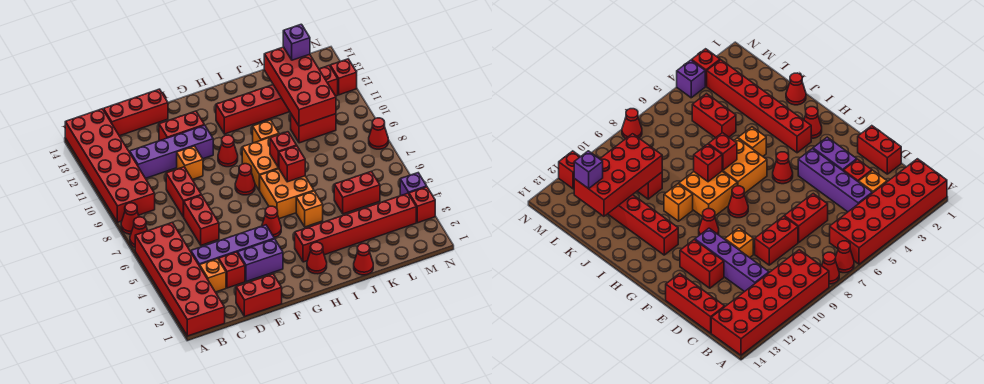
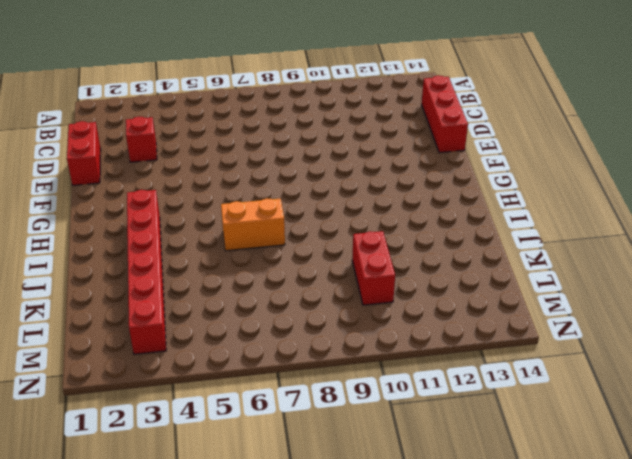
orange brick I6:I7 level 1 -> orange brick H6:I7 level 1
none -> red brick A1:B6 level 1
none -> red cone A7 level 1
none -> red cone A8 level 1
none -> red brick A9:B14 level 1

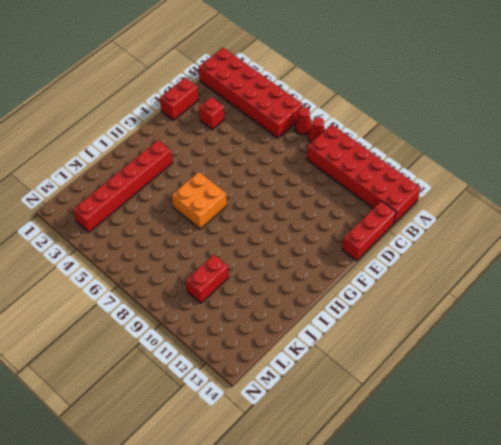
none -> orange brick C3 level 1
none -> purple brick C4:F4 level 1
none -> purple brick C11:F11 level 1
none -> red brick D6:D7 level 1

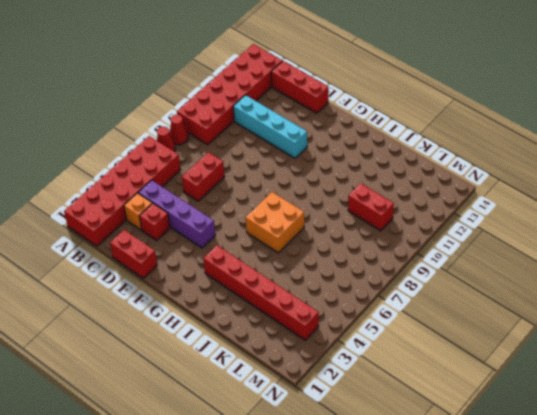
cyan brick C11:F11 level 1 -> purple brick C11:F11 level 1
none -> red brick D8:D9 level 1
none -> purple brick E3:F3 level 1
none -> orange brick E10 level 1
none -> red brick E12:F12 level 1

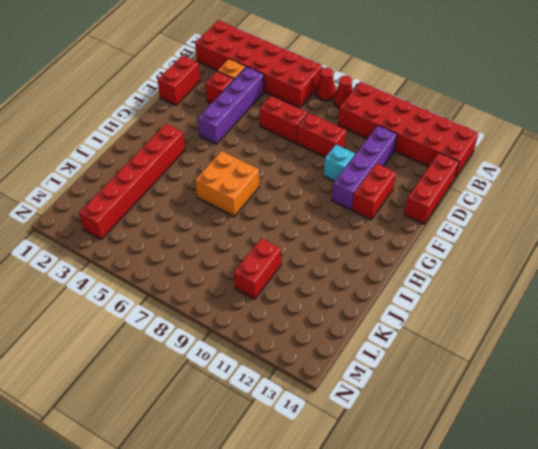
cyan brick E10 level 1 -> orange brick E10 level 1
none -> purple brick E3:F3 level 1
none -> red cone G5 level 1
none -> red cone G8 level 1
none -> red cone G10 level 1

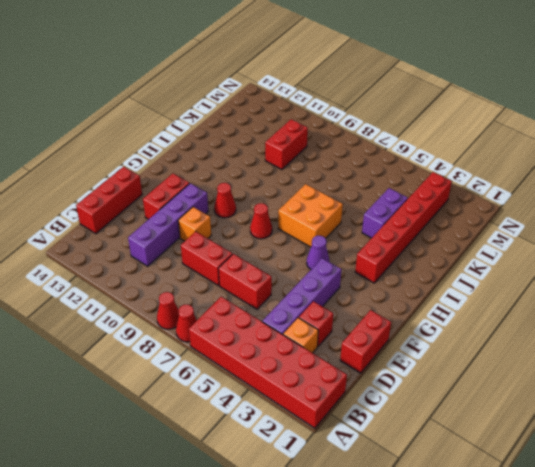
purple cone G5 level 1 -> red cone G5 level 1
purple brick J4:K4 level 1 -> purple brick E3:F3 level 1
none -> red brick A9:B14 level 1
none -> red cone H2 level 1
none -> orange brick H8:I9 level 1
none -> red brick H12:M12 level 1

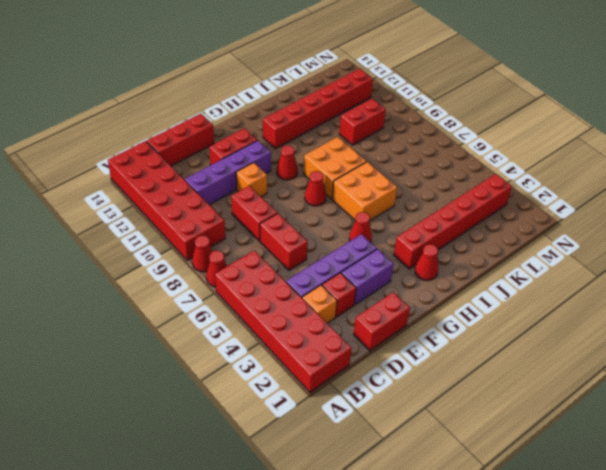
none -> orange brick I5 level 1
none -> orange brick I10 level 1
none -> red cone J1 level 1
none -> red brick K5:L5 level 1

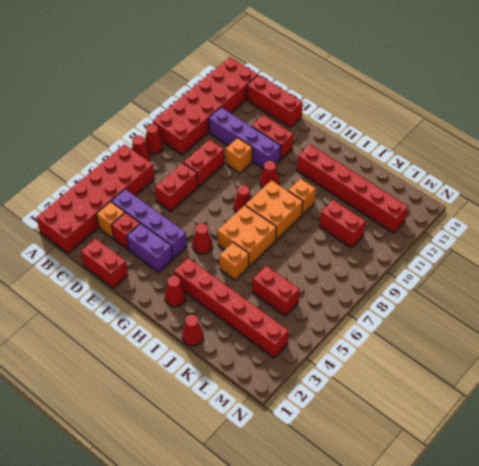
none -> red brick N3 level 1
none -> purple brick N4 level 1
none -> red cone N8 level 1
none -> red brick N12 level 1

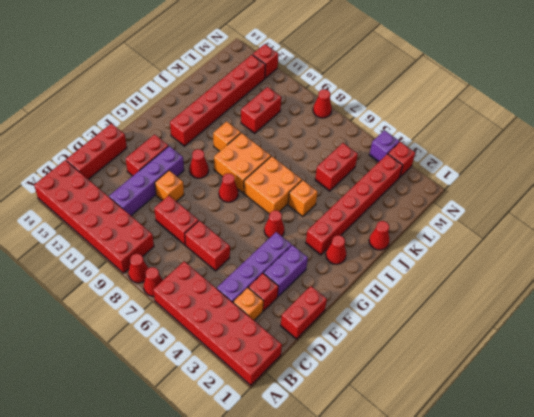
none -> red brick I7 level 2
none -> red brick I8 level 2
none -> red brick K10:L13 level 2
none -> purple brick L13 level 3

